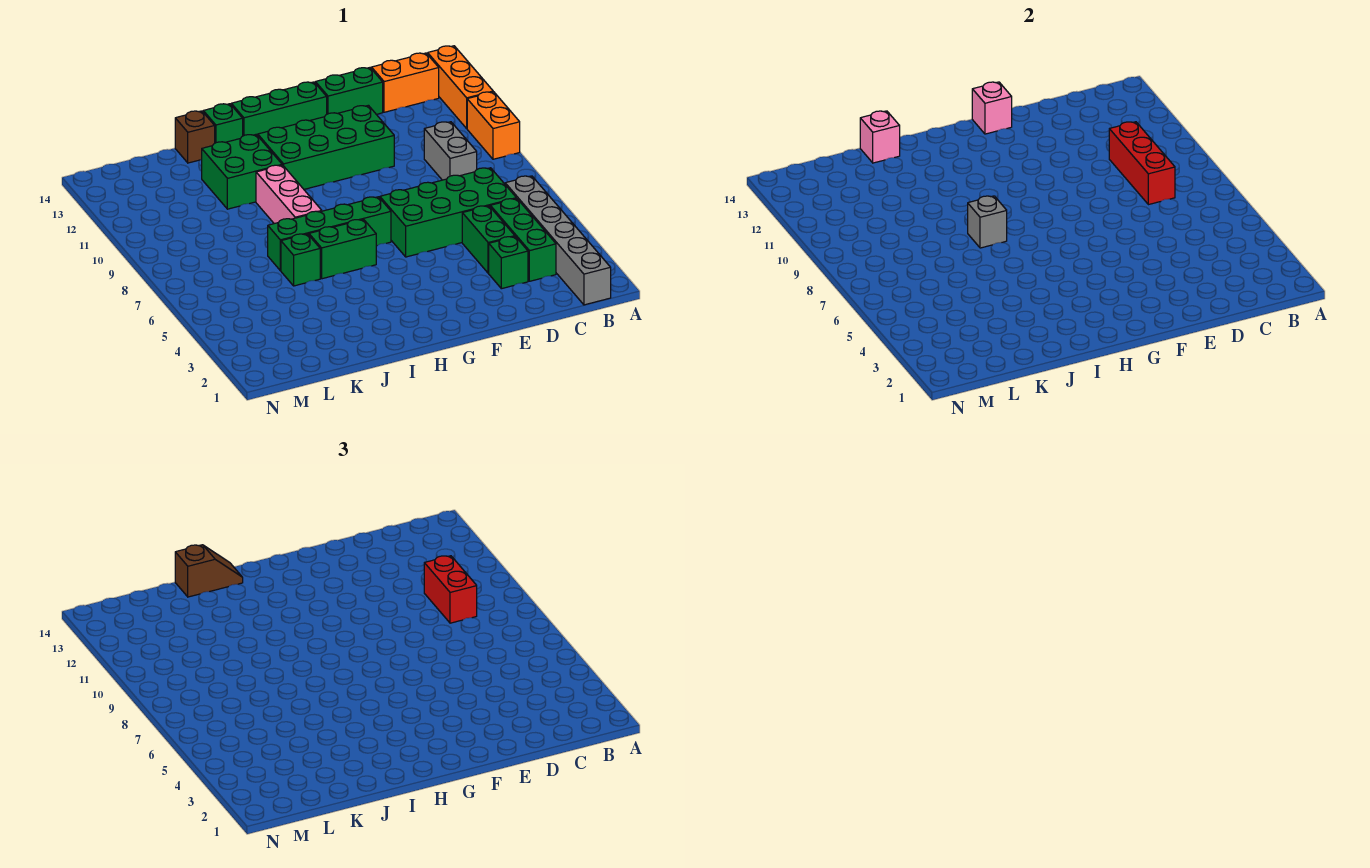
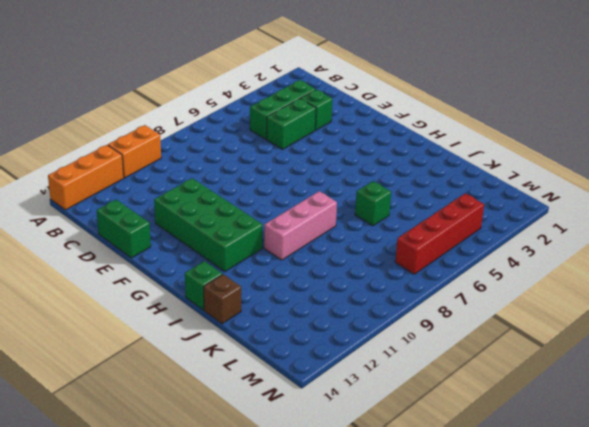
red brick M4:M7 level 1 -> none
none -> grey brick B1:B6 level 1
none -> orange brick B14:C14 level 1
none -> green brick C6:F7 level 1

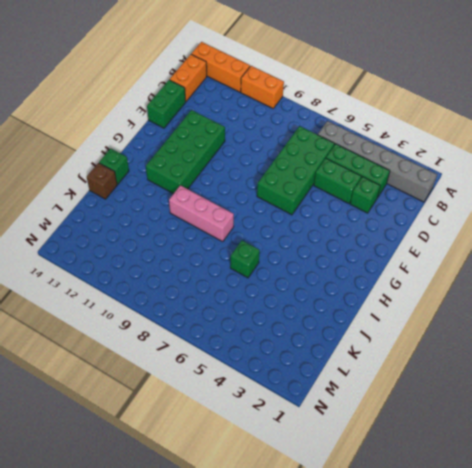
none -> grey brick C9:C10 level 1
none -> green brick F14:H14 level 1
none -> green brick G7:J7 level 1

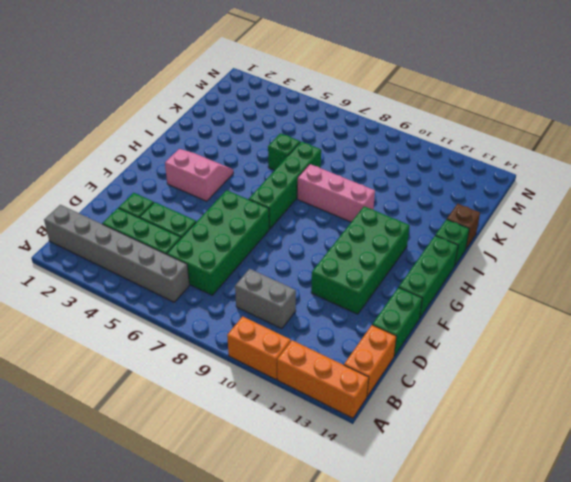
pink slope G3:H4 level 1 top G -> none
none -> green brick H6:I6 level 1
none -> green brick I11:J12 level 1
none -> red brick C8:C10 level 2

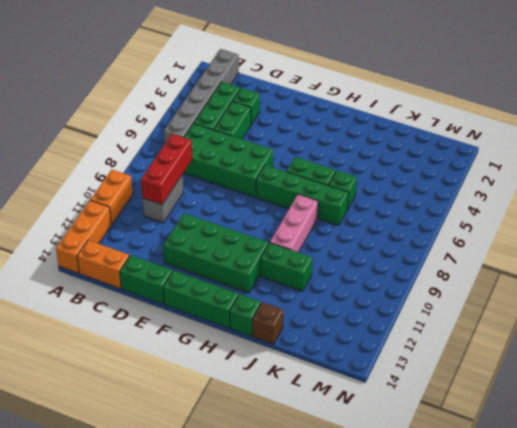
green brick I11:J11 level 1 -> green brick I11:J12 level 1
none -> pink brick F14 level 2
none -> grey brick I8 level 2
none -> pink brick J14 level 2

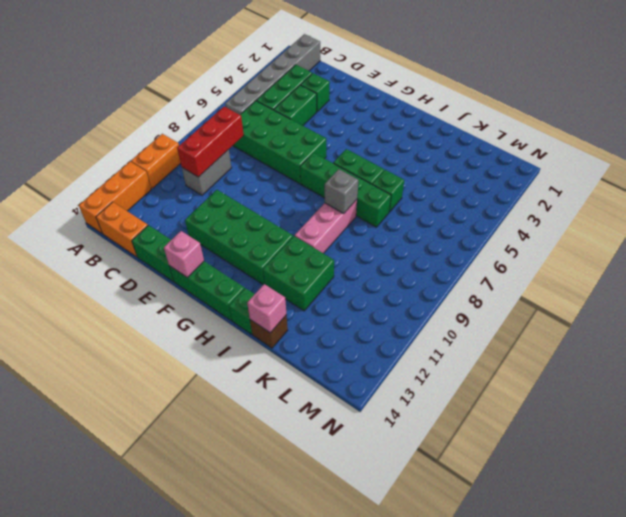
none -> red brick C9:C10 level 3
none -> brown slope I14:J14 level 3 top J

